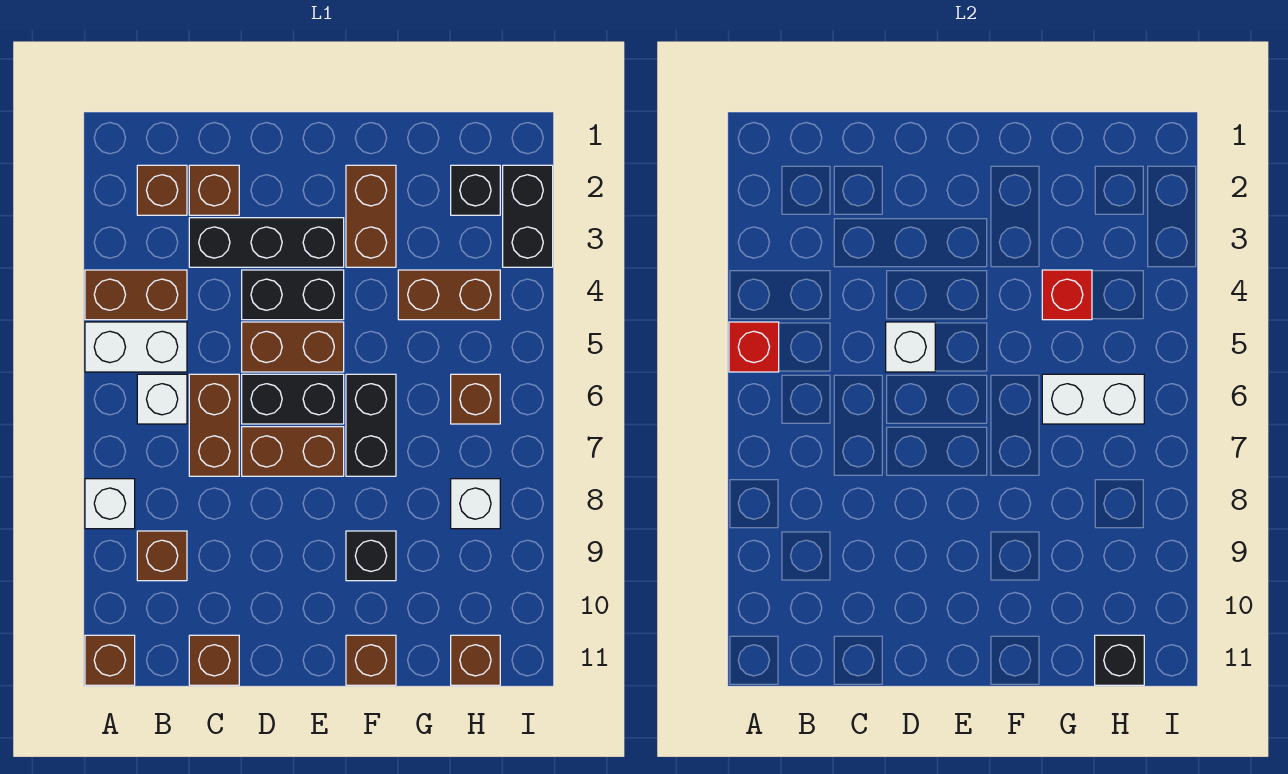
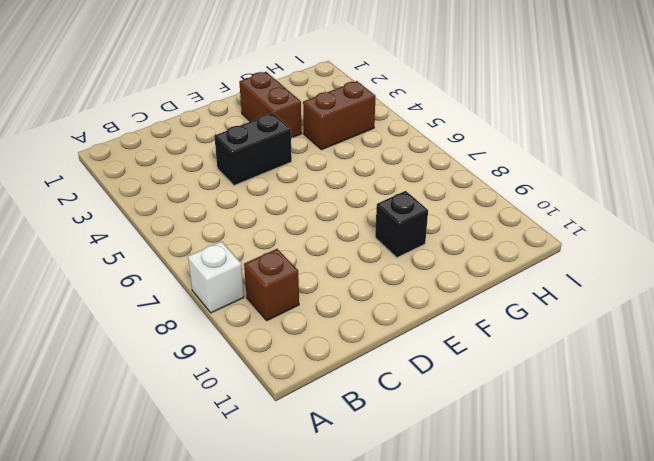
none -> brown brick A4:B4 level 1
none -> white brick A5:B5 level 1
none -> brown brick A11 level 1
none -> brown brick B2 level 1

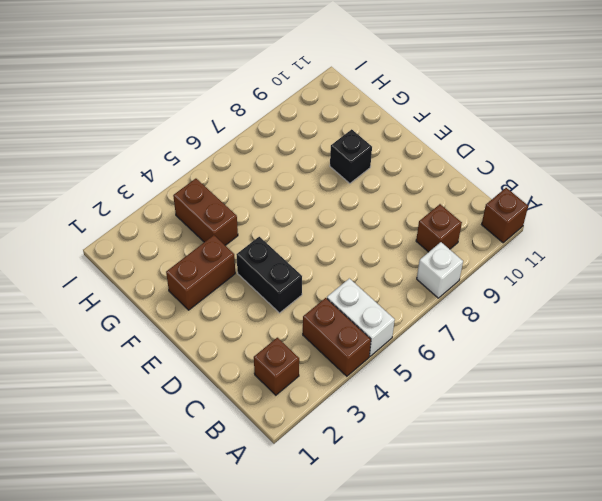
none -> white brick B6 level 1
none -> brown brick C2 level 1
none -> black brick C3:E3 level 1
none -> brown brick C6:C7 level 1

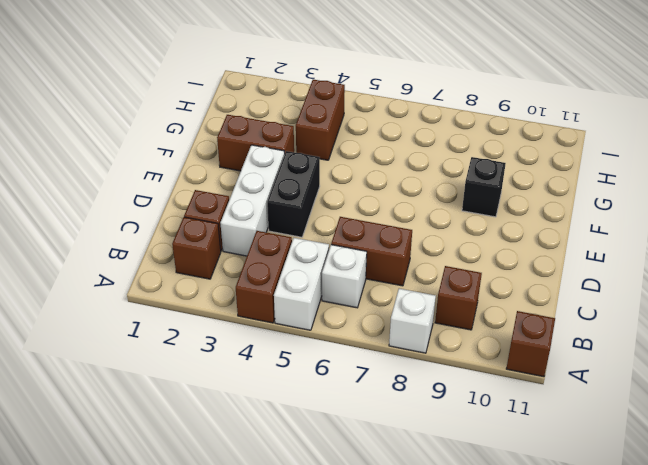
white brick C3:E3 level 1 -> black brick C3:E3 level 1
none -> brown brick C11 level 1
none -> brown brick D5:E5 level 1
none -> black brick D6:E6 level 1
none -> brown brick D7:E7 level 1

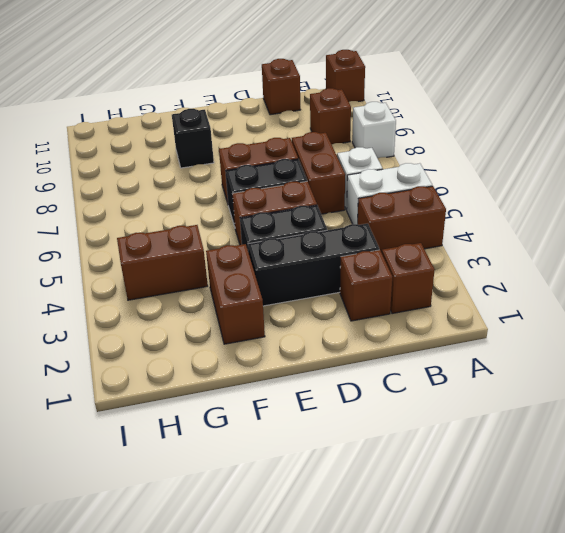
none -> black brick F6:F7 level 1
none -> brown brick F11 level 1
none -> black brick H2 level 1
none -> brown brick H6 level 1

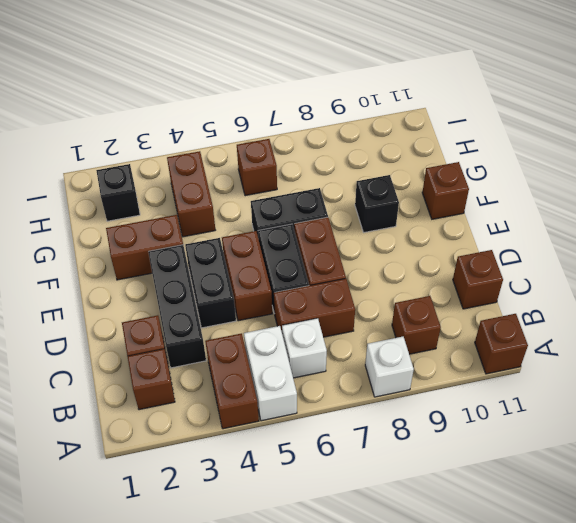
none -> white brick H8 level 1
none -> brown brick H11 level 1
none -> black brick I2:I3 level 1
none -> red brick A5 level 2

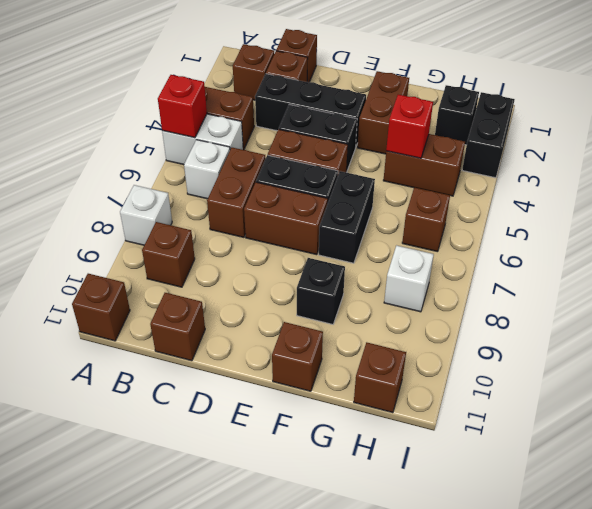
brown brick C1 level 1 -> none
none -> white brick D5 level 2
none -> white brick G6:H6 level 2
none -> black brick H11 level 2

